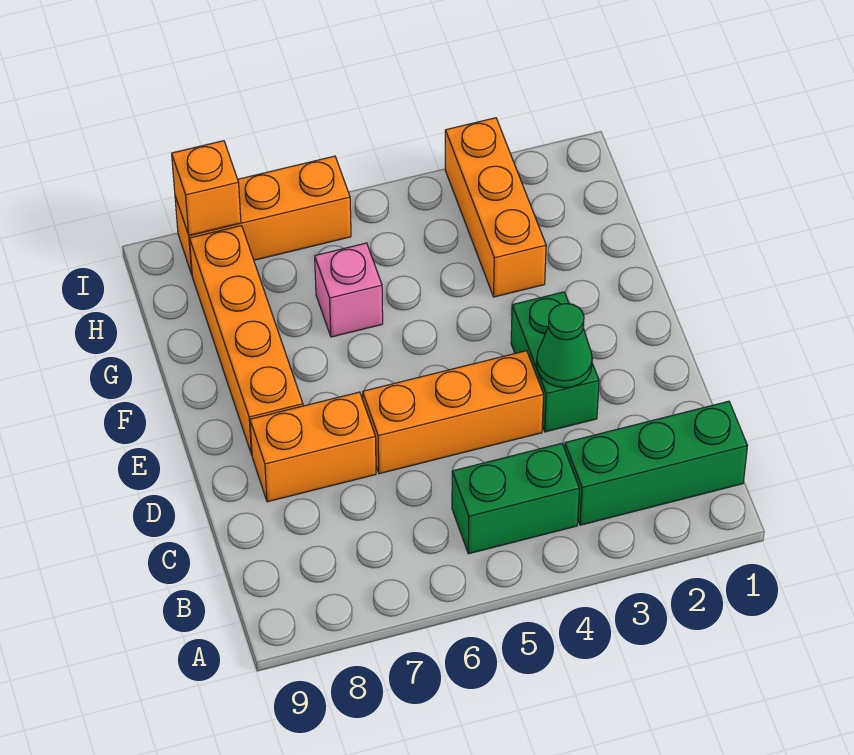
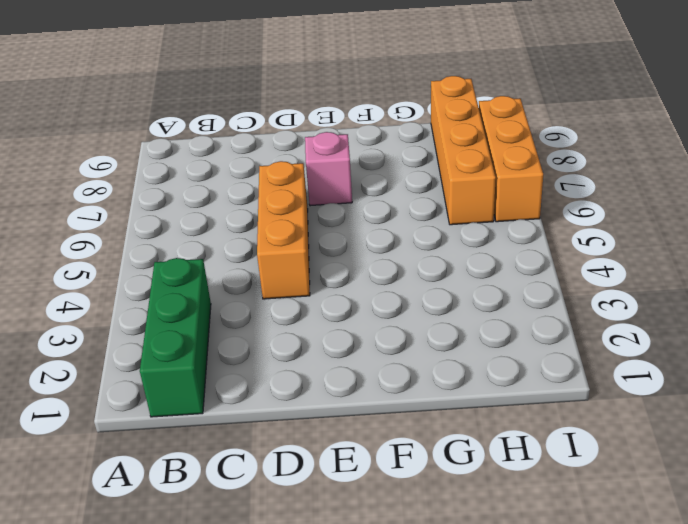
pink brick E7 level 1 -> pink brick G6 level 1
orange brick H6:H9 level 1 -> orange brick E8:H8 level 1
none -> green brick B4:B5 level 1
none -> green brick D3:E3 level 1

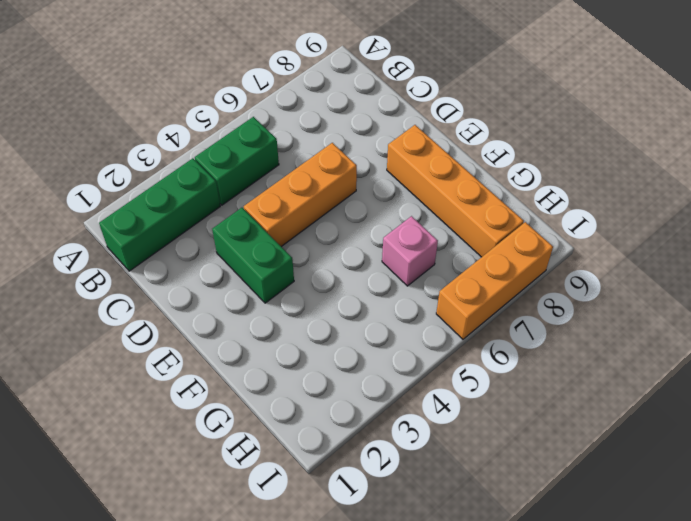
none -> orange brick D7:D8 level 1
none -> orange brick G3:I3 level 1

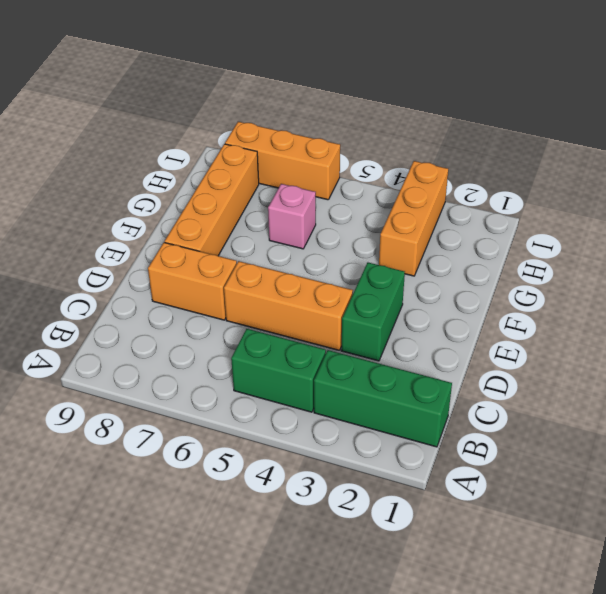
none -> green cone D3 level 2
none -> orange brick I8 level 2

